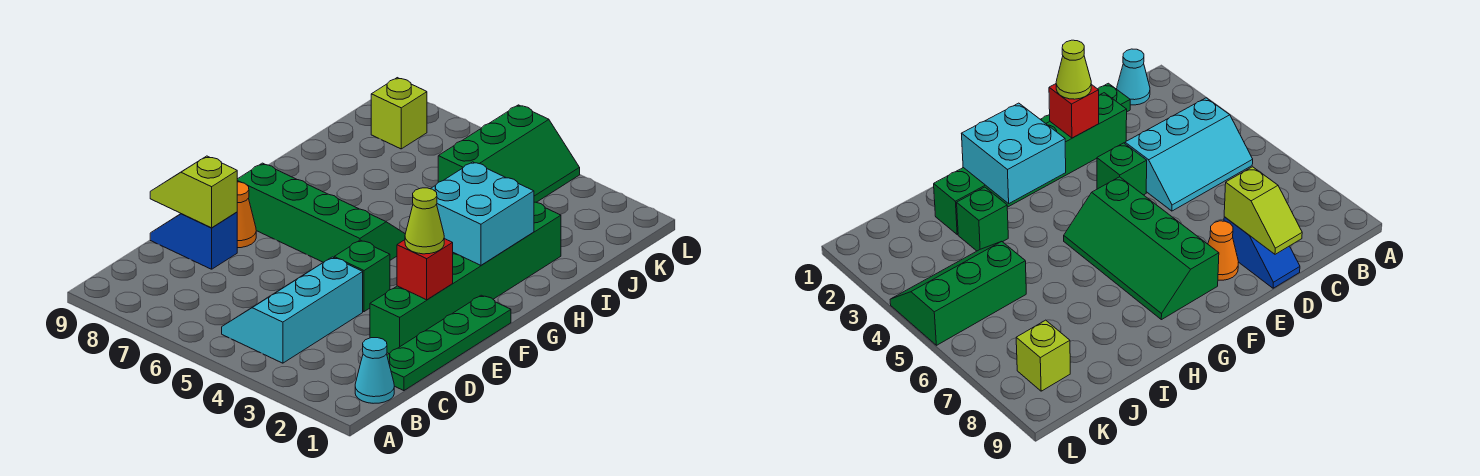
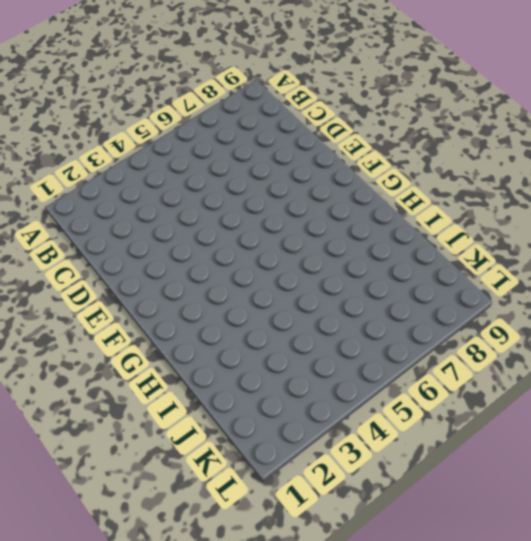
none -> cyan cone B1 level 1
none -> cyan slope B4:D5 level 1 top 4
none -> green plate C1:F1 level 1

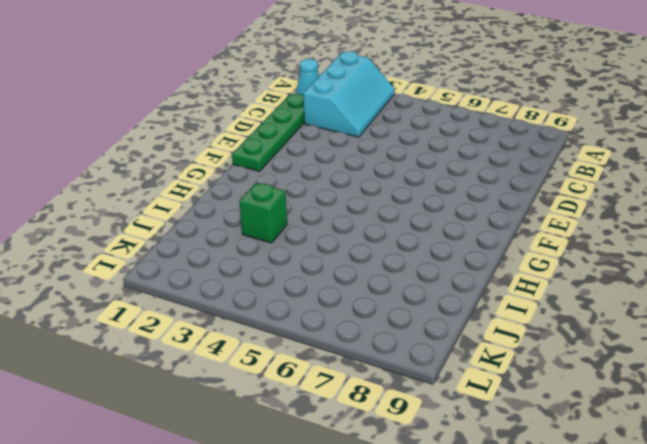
cyan slope A2:C3 level 1 top 2 -> cyan slope B4:D5 level 1 top 4
none -> green brick D2:I2 level 1
none -> blue slope D8:D9 level 1 top 8
none -> green brick E4 level 1

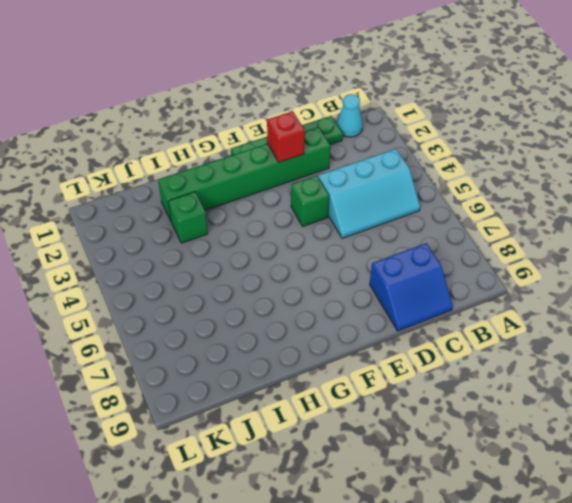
blue slope C8:D9 level 1 top 8 -> blue slope D8:D9 level 1 top 8
none -> orange cone E8 level 1
none -> green slope F5:G8 level 1 top F
none -> green slope J4:L5 level 1 top 5

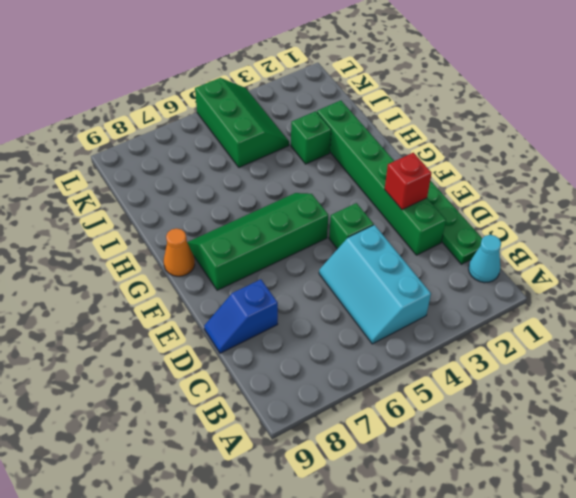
orange cone G9 level 1 -> orange cone E8 level 1
none -> lime brick K8 level 1
none -> lime slope D8:D9 level 2 top 8
none -> cyan brick G2:H3 level 2

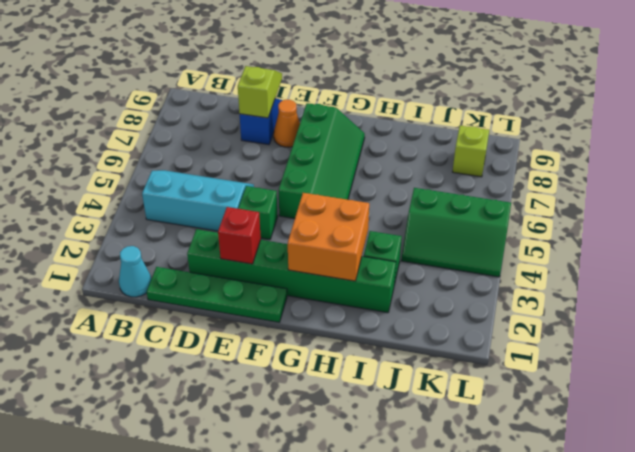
orange brick G2:H3 level 2 -> cyan brick G2:H3 level 2
none -> lime cone E2 level 3

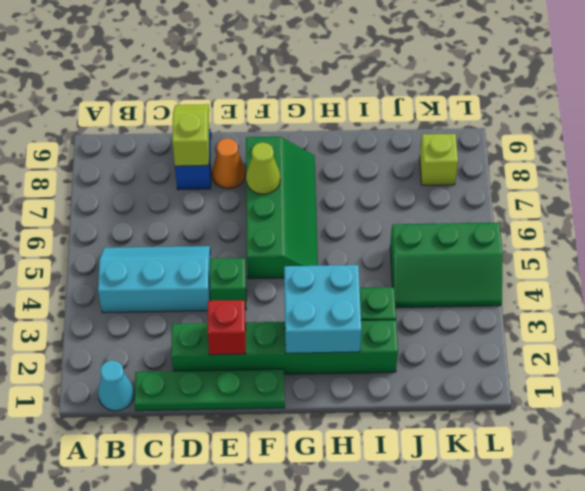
lime cone F7 level 2 -> lime cone E2 level 3

